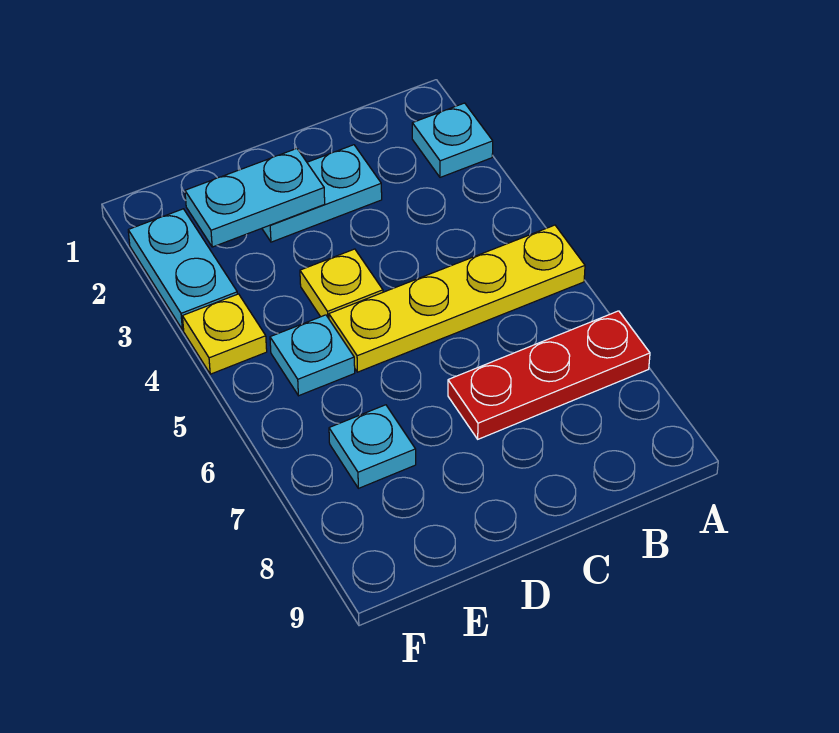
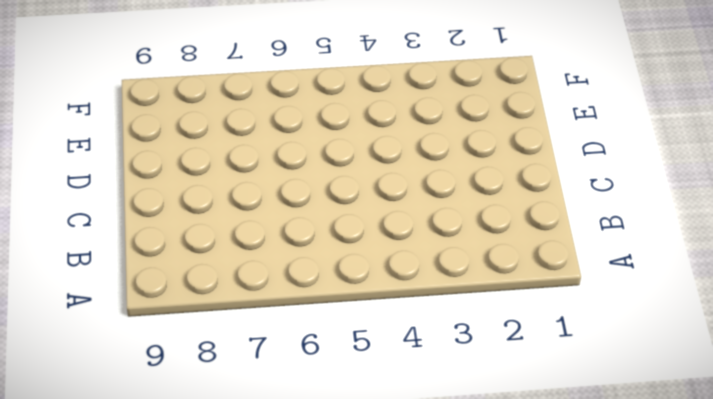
none -> cyan plate A2 level 1
none -> yellow plate A5:D5 level 1

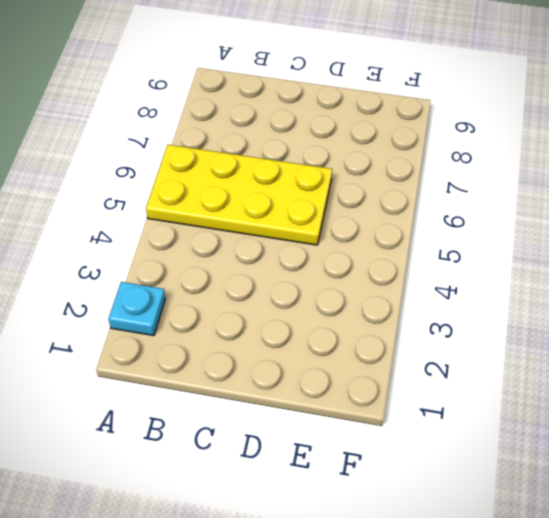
yellow plate A5:D6 level 1 -> yellow plate A5:D5 level 1
none -> red plate A7:C7 level 1
none -> cyan plate C2:D2 level 1

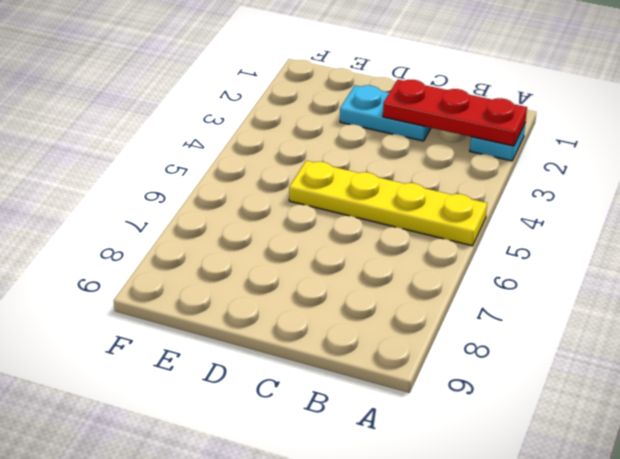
red plate A2:C2 level 2 -> red plate A7:C7 level 1
none -> yellow plate D4 level 1
none -> cyan plate E5 level 1

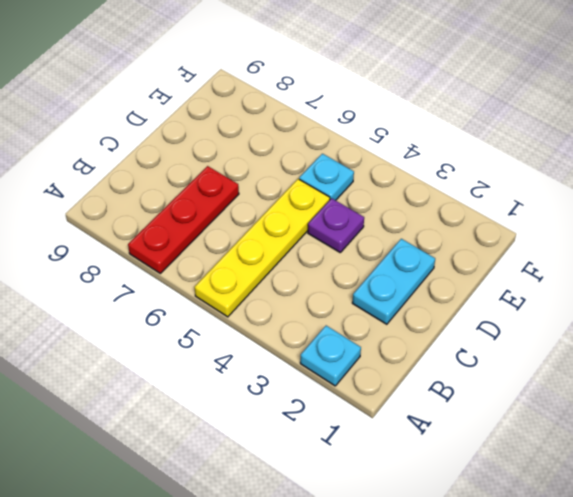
purple plate D4 level 1 -> yellow plate D4 level 1
none -> cyan plate E7 level 1
none -> cyan plate F2:F3 level 1

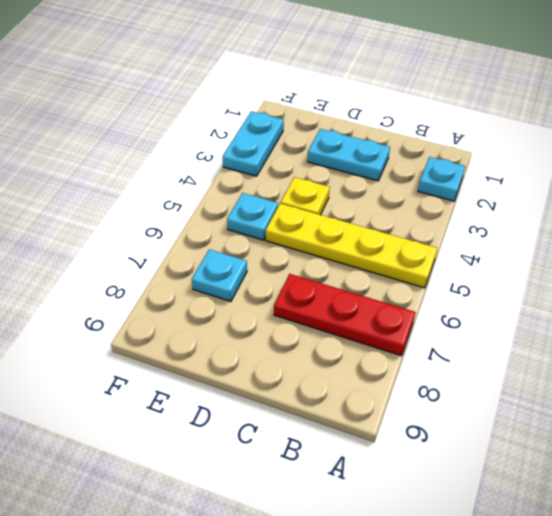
none -> yellow plate F4 level 1
none -> cyan plate D2:E2 level 2

